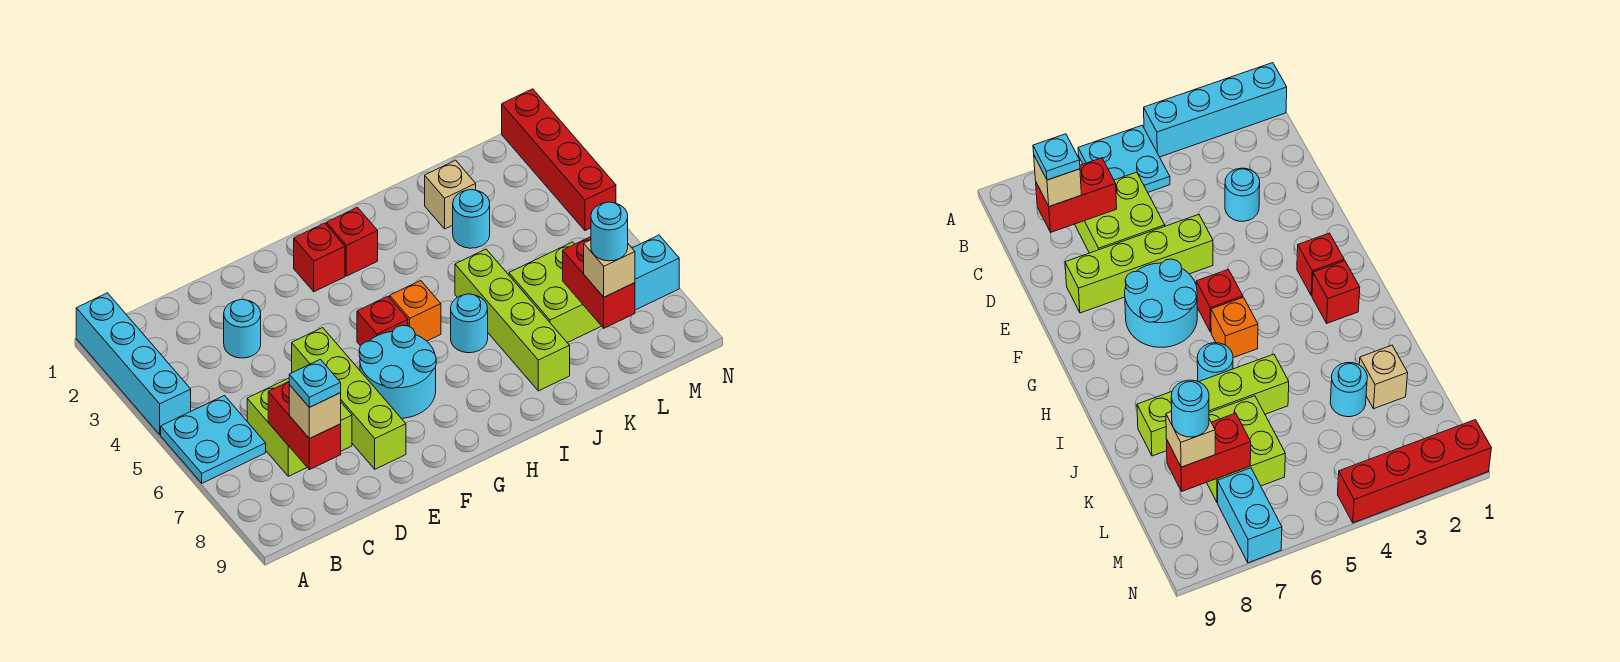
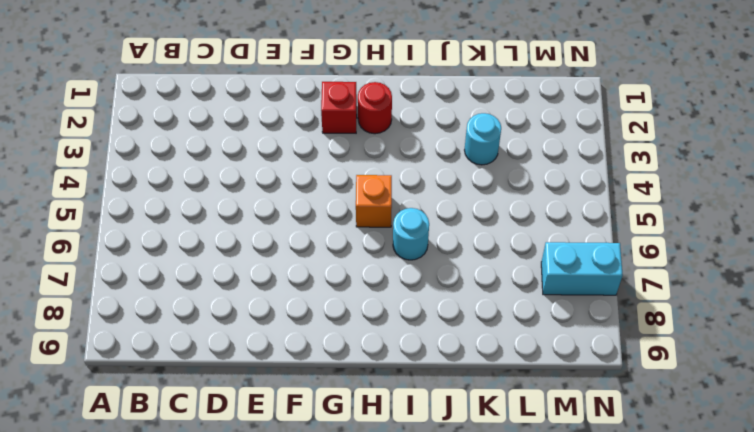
red round brick H2 level 1 -> red brick H2 level 1
none -> cyan brick A1:A4 level 1
none -> cyan plate A5:B6 level 1
none -> lime brick C6:D7 level 1

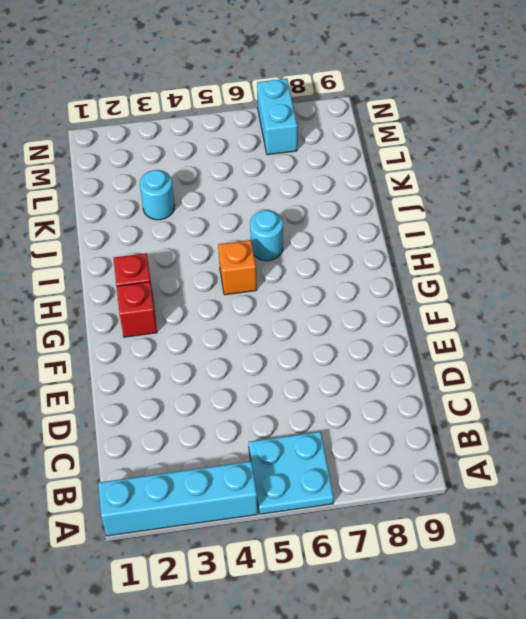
none -> lime brick C6:D7 level 1
none -> cyan round brick D3 level 1
none -> lime brick E5:E8 level 1

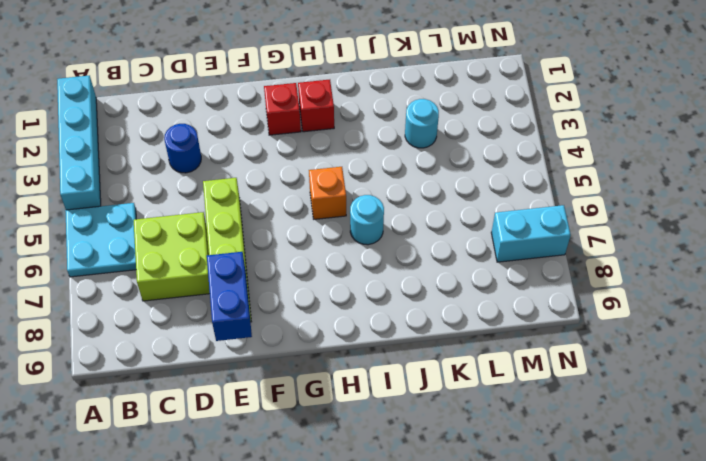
blue round brick D3 level 1 -> cyan round brick D3 level 1
blue brick E8:E9 level 2 -> none
none -> cyan round brick F6:G7 level 1
none -> red brick G5 level 1
none -> lime brick J5:J8 level 1

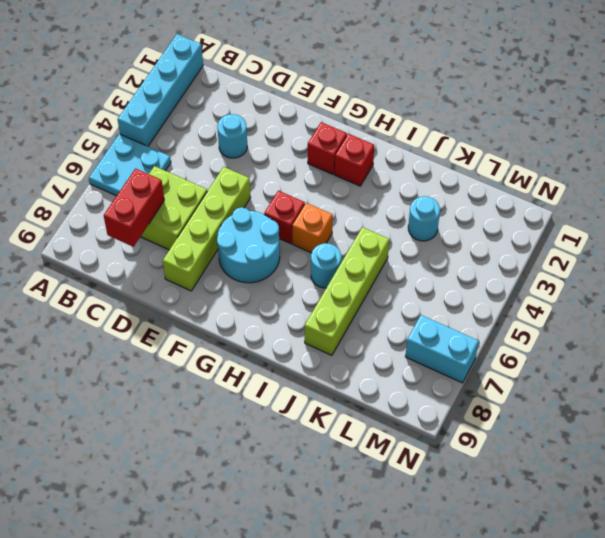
none -> tan brick K2 level 1
none -> lime brick K6:L7 level 1
none -> red brick N1:N4 level 1

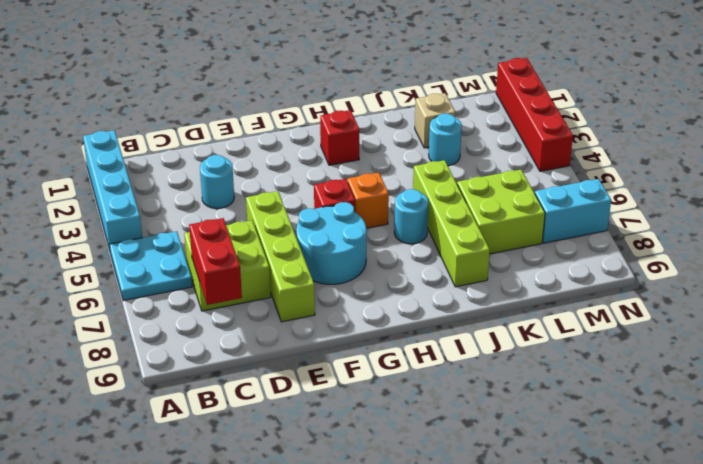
none -> red brick G2 level 1
none -> red brick L7:L8 level 2
none -> tan brick C8 level 3

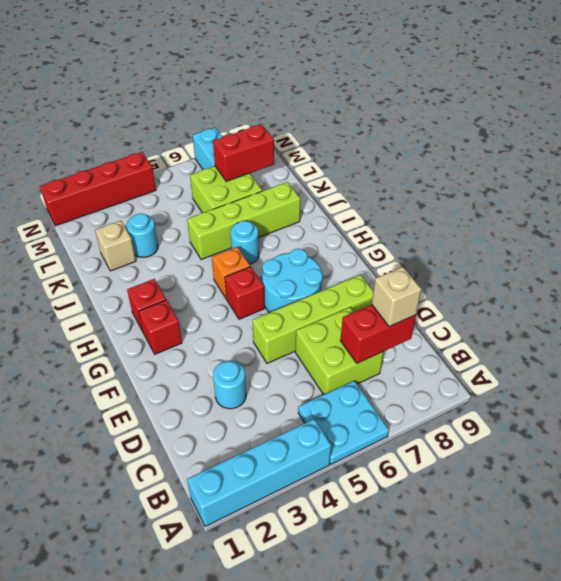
none -> tan brick L8 level 3
none -> cyan plate C8 level 4
none -> cyan round brick L8 level 4

